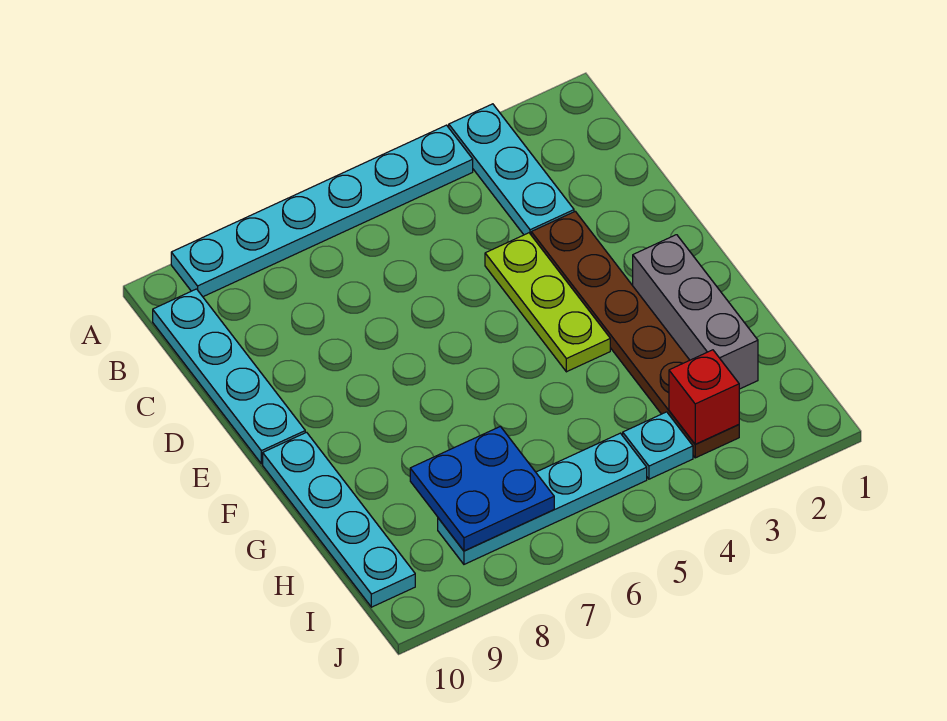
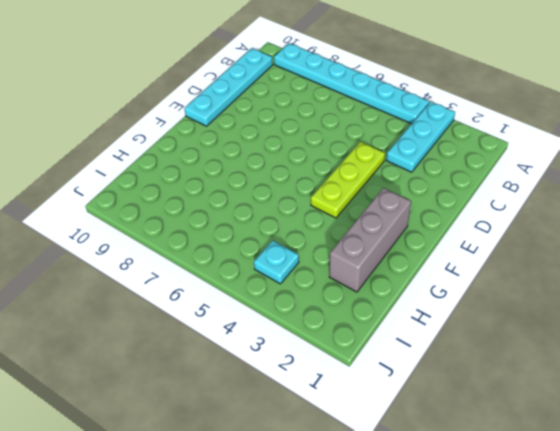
none -> brown plate D3:I3 level 1
none -> cyan plate F10:I10 level 1

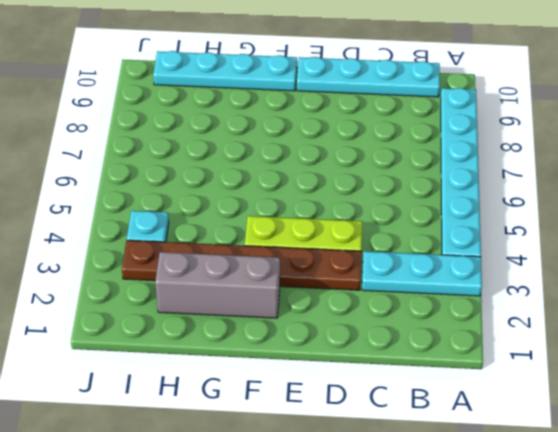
none -> cyan plate I5:I8 level 1
none -> blue plate H7:I8 level 2

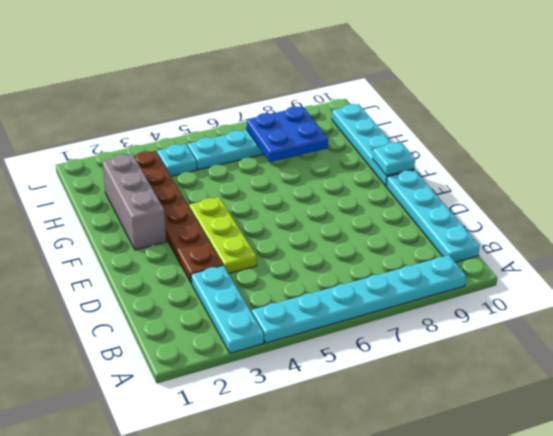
cyan plate F10 level 2 -> none
none -> red brick I3 level 2

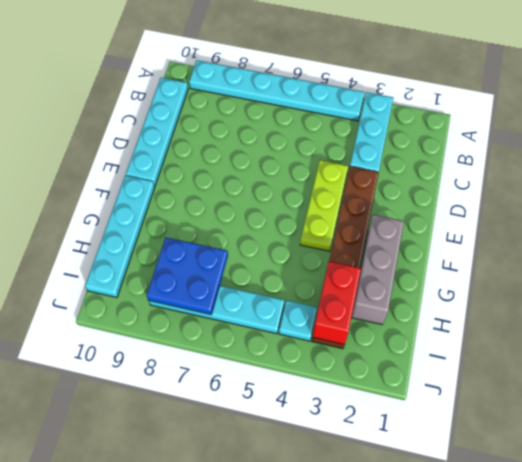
red brick H3:I3 level 2 -> red brick I3 level 2

